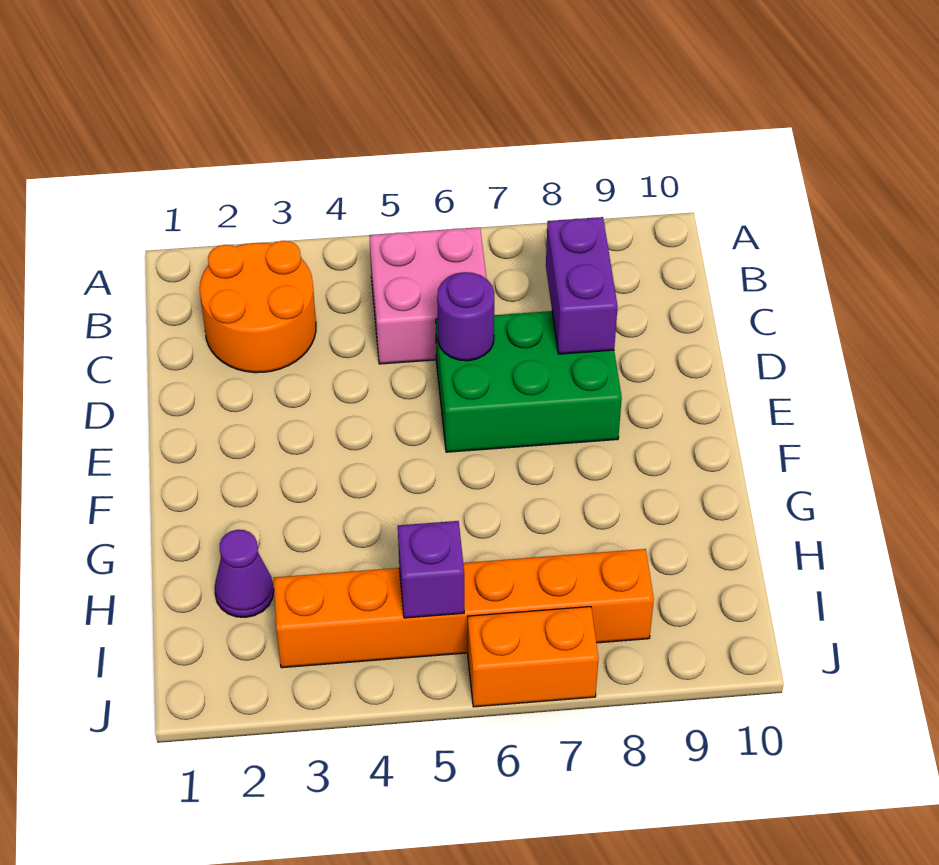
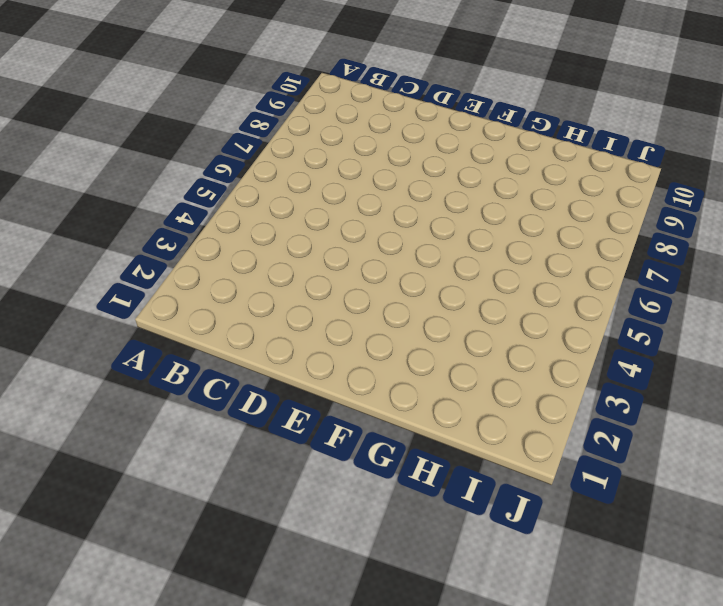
none -> orange round brick B2:C3 level 1
none -> pink brick B5:C6 level 1

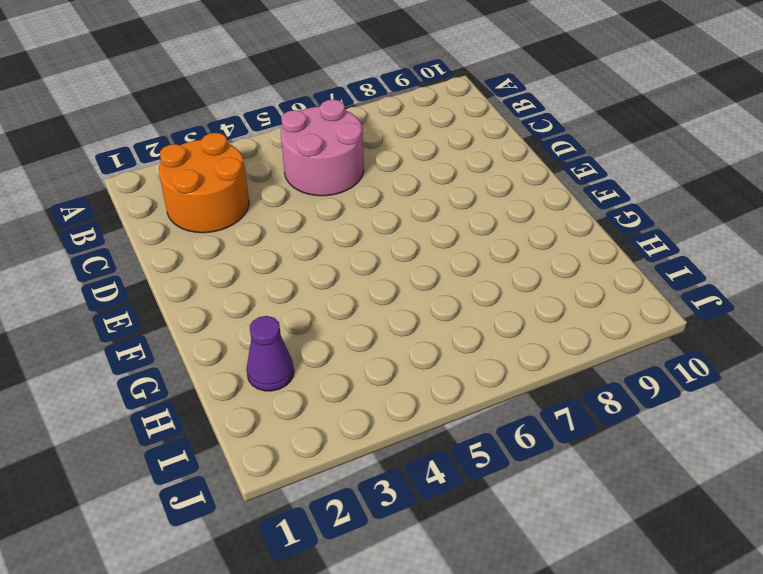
pink round brick B5:C6 level 1 -> pink brick B5:C6 level 1
none -> green brick D6:E8 level 1
none -> orange brick I3:I8 level 1

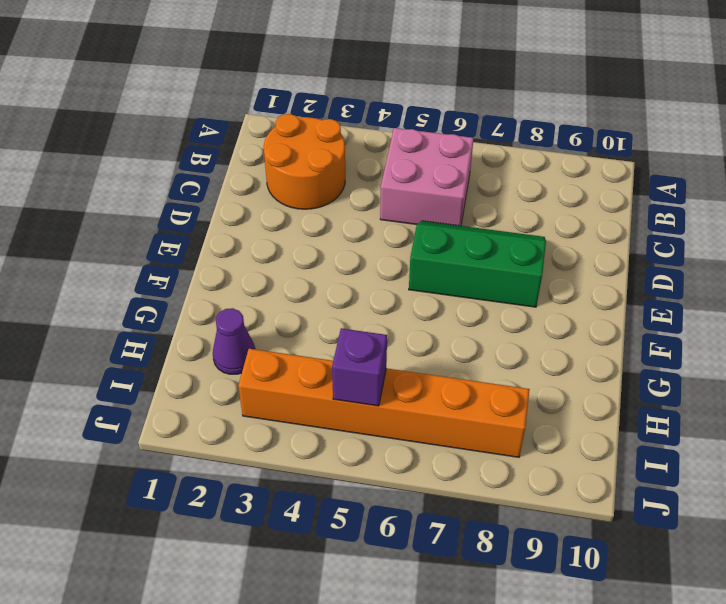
green slope D6:E8 level 1 top E -> green brick D6:E8 level 1
none -> orange brick J6:J7 level 1
none -> purple brick C8:D8 level 2

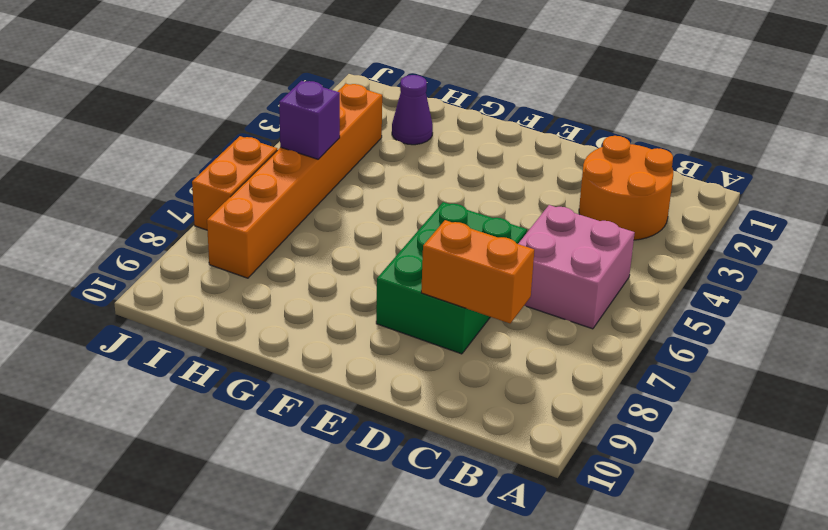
orange brick C8:D8 level 2 -> purple brick C8:D8 level 2
none -> purple round brick D6 level 2

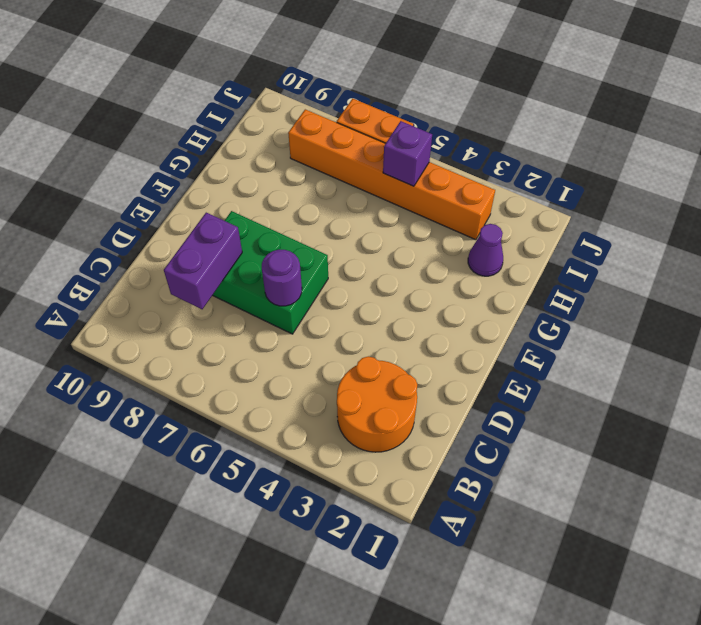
none -> pink brick B5:C6 level 1

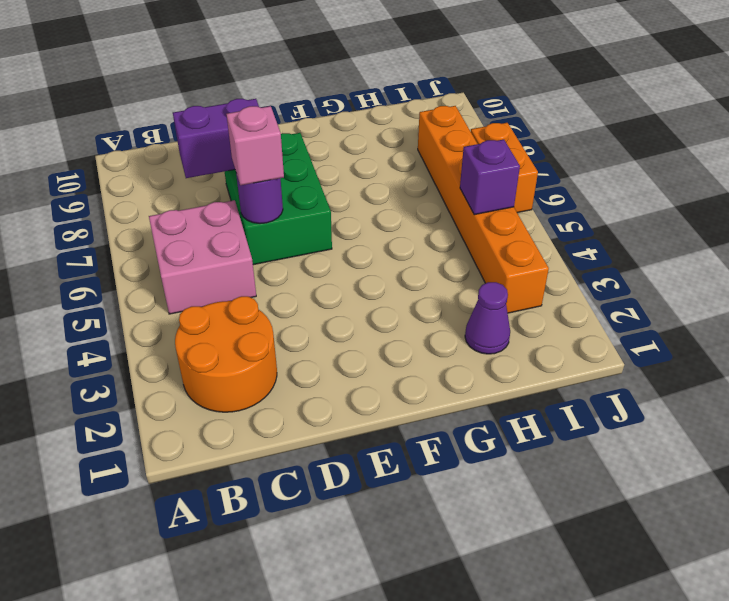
pink brick D6 level 3 -> none

